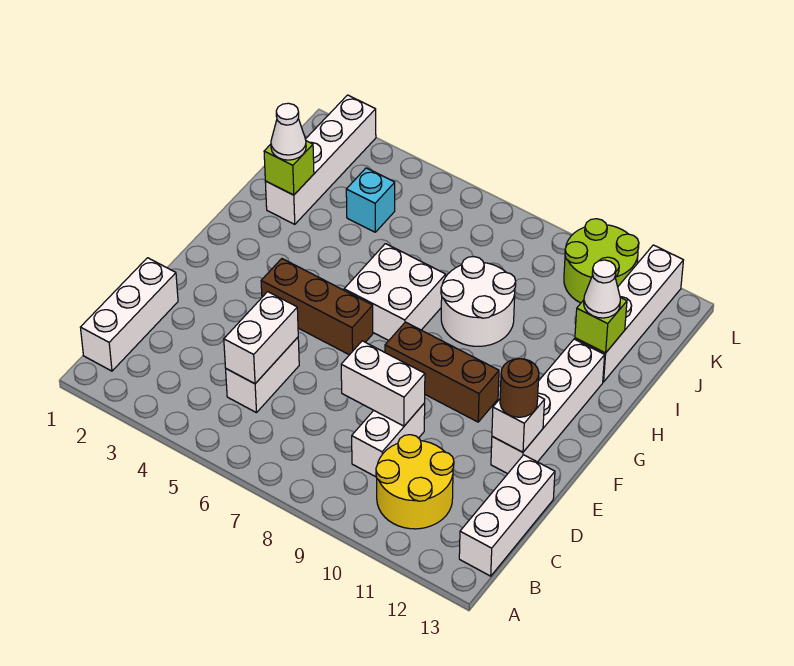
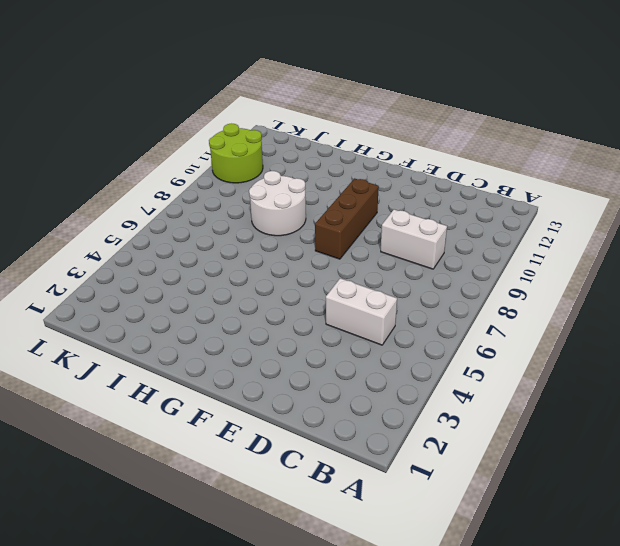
none -> white brick B1:D1 level 1
none -> yellow round brick B10:C11 level 1
none -> white brick B13:D13 level 1

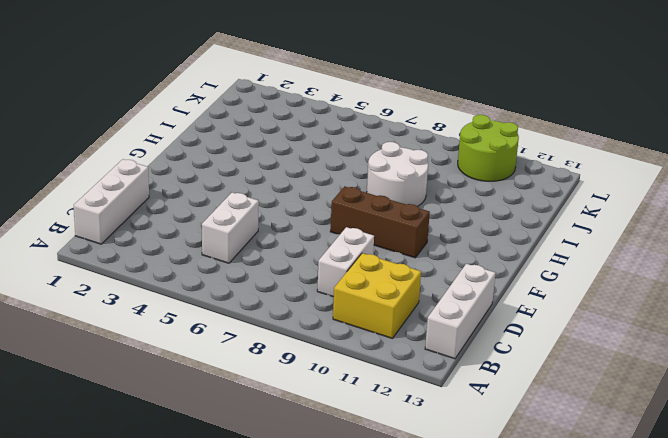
yellow brick B10:C11 level 1 -> yellow round brick B10:C11 level 1
none -> white brick E12:H12 level 1
none -> brown brick F4:F6 level 1
none -> white brick G6:H7 level 1

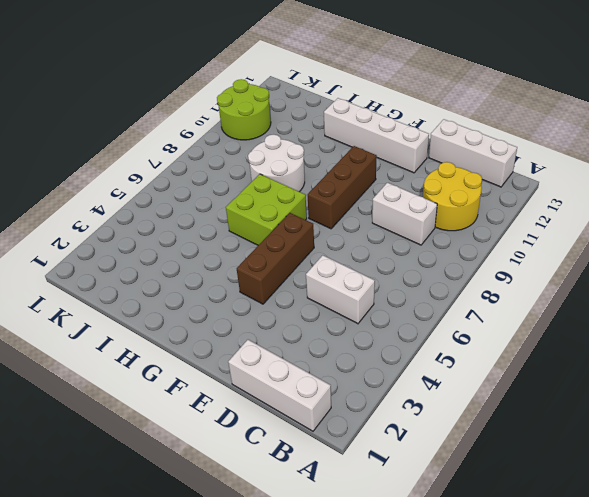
lime brick G6:H7 level 1 -> white brick G6:H7 level 1
none -> white brick I2:L2 level 1
none -> white brick I12:L12 level 1
none -> cyan brick J4 level 1

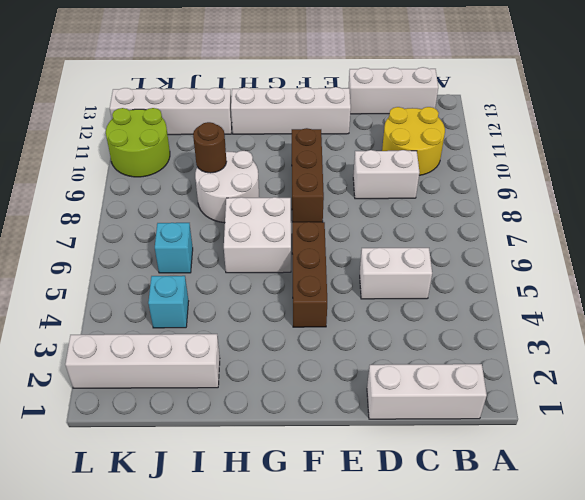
brown round brick I9 level 2 -> brown round brick E12 level 3
cyan brick J6 level 1 -> none
none -> white brick C5:D5 level 2
none -> white brick D8:D9 level 2
none -> white brick E12 level 2

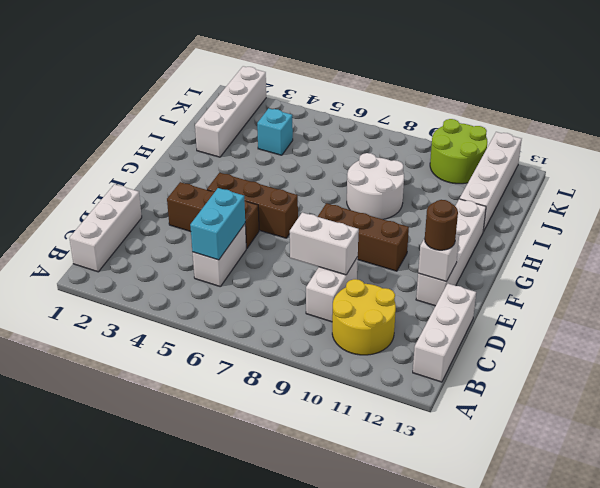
cyan brick C5:D5 level 2 -> white brick C5:D5 level 2
brown brick E3:E5 level 1 -> none
none -> white brick G6:H7 level 1
none -> lime brick I2 level 2
none -> lime brick I12 level 2

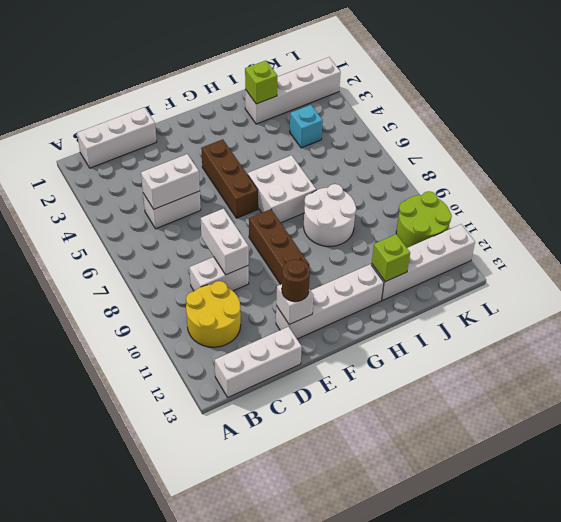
none -> white cone I2 level 3
none -> white cone I12 level 3

